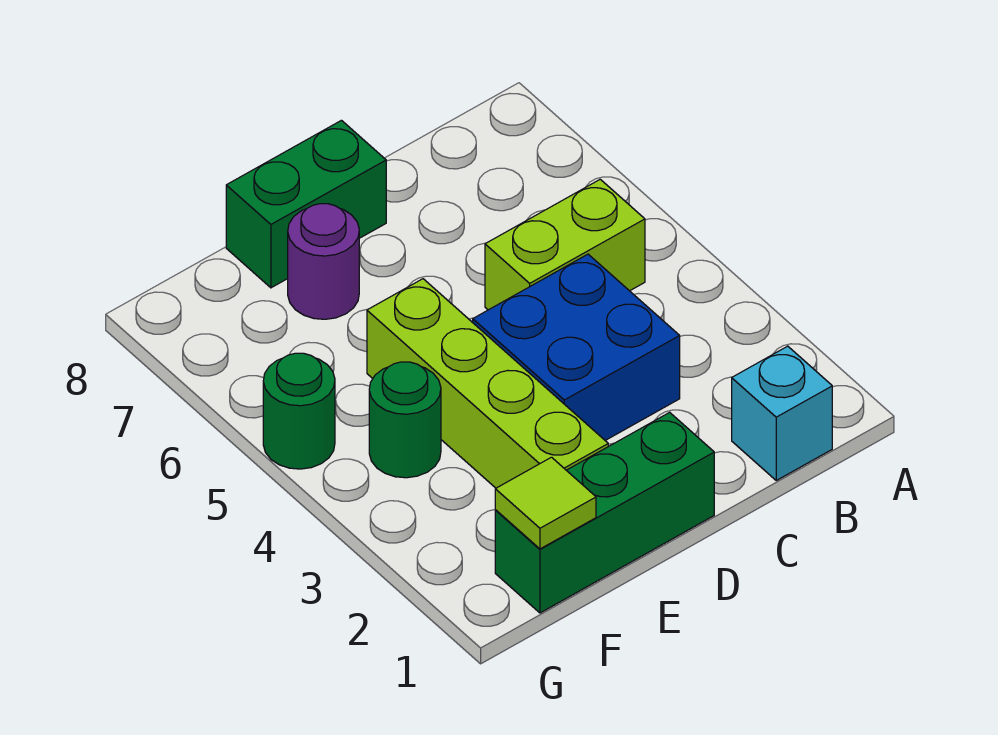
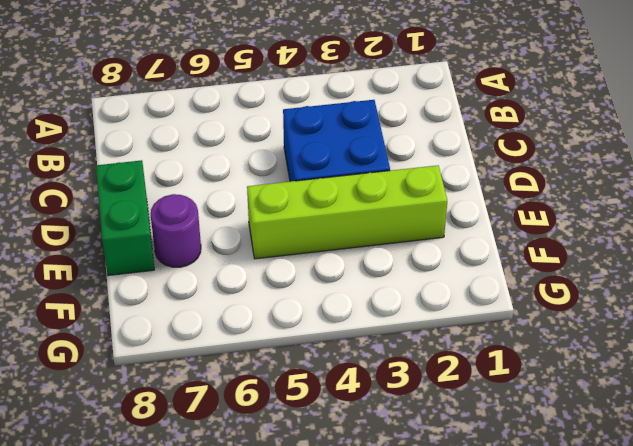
none -> cyan brick B1 level 1
none -> lime brick B5:C5 level 1

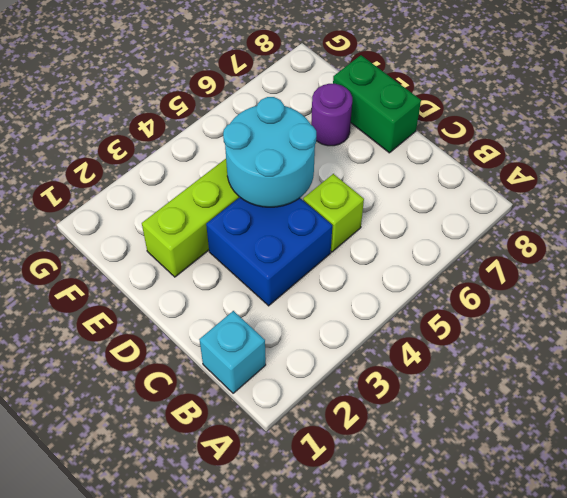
lime brick C5 level 1 -> lime brick B5:C5 level 1
cyan round brick D4:E5 level 2 -> none
none -> green brick D1:F1 level 1
none -> green round brick F4 level 1

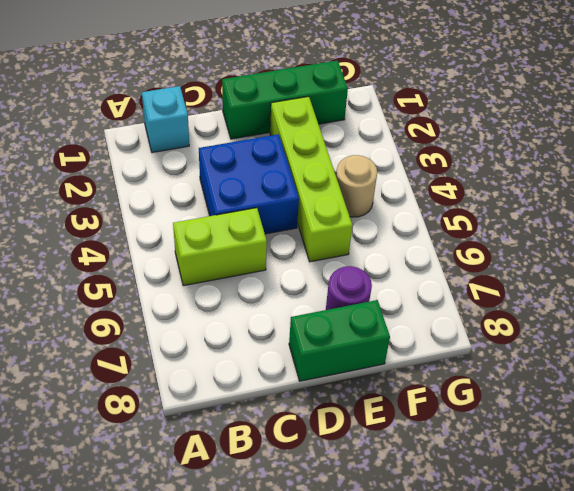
tan round brick F4 level 1 -> green round brick F4 level 1
none -> green round brick G5 level 1
none -> lime tile F1 level 2

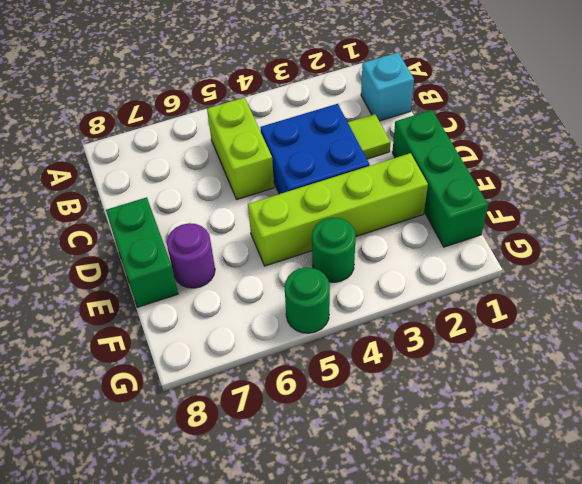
lime tile C2 level 1 -> lime tile F1 level 2

